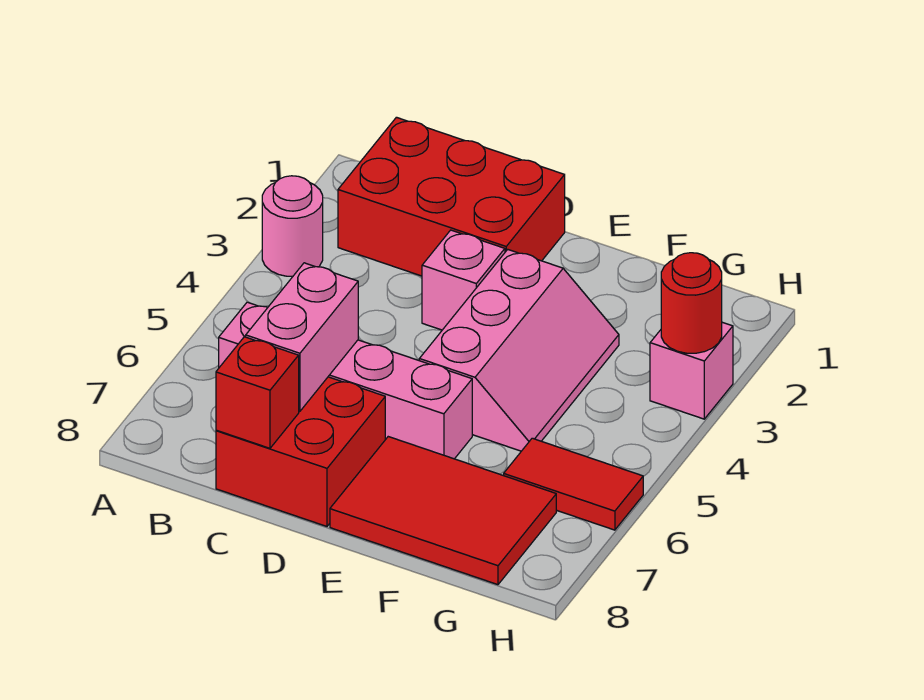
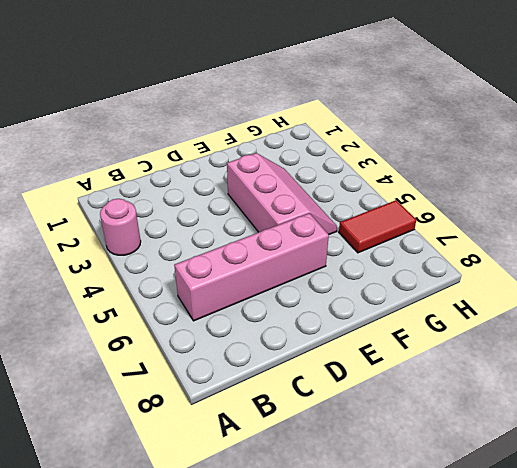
none -> red brick B1:D2 level 1
none -> red brick C7:D8 level 1
none -> pink brick D3 level 1

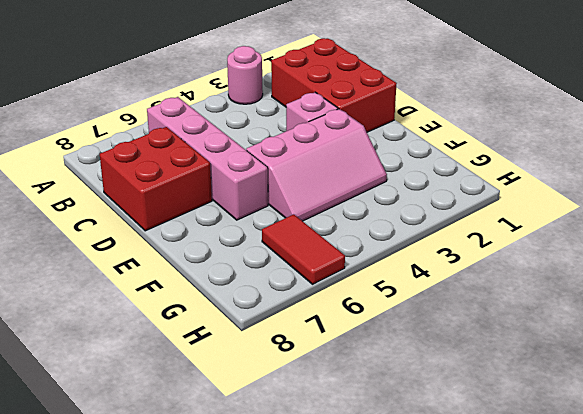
none -> red tile E7:G8 level 1
none -> pink brick H3 level 1
none -> pink brick C6:C7 level 2

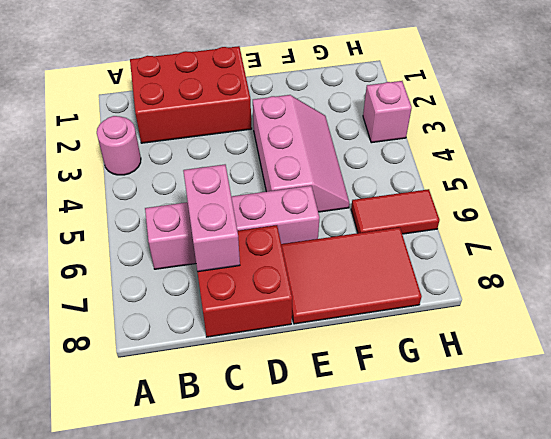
none -> pink brick D3 level 1
none -> red brick C8 level 2
none -> red round brick H3 level 2

